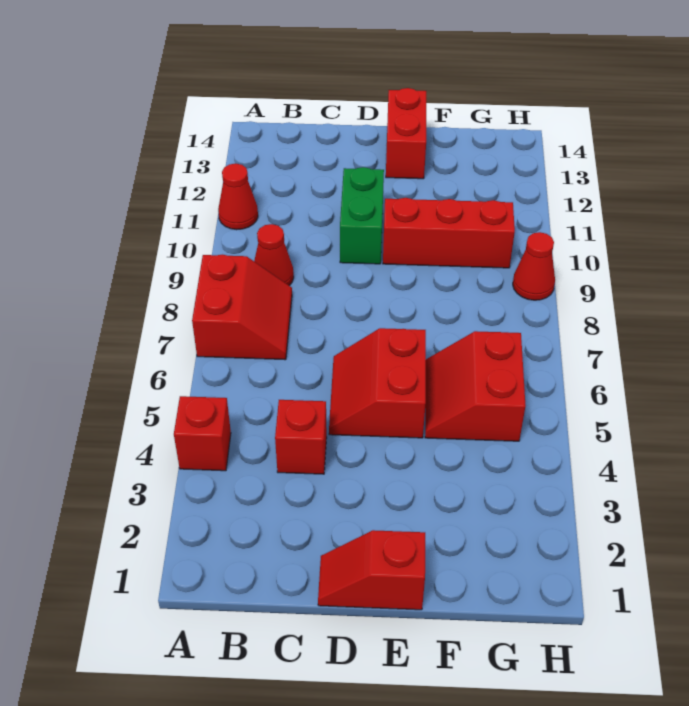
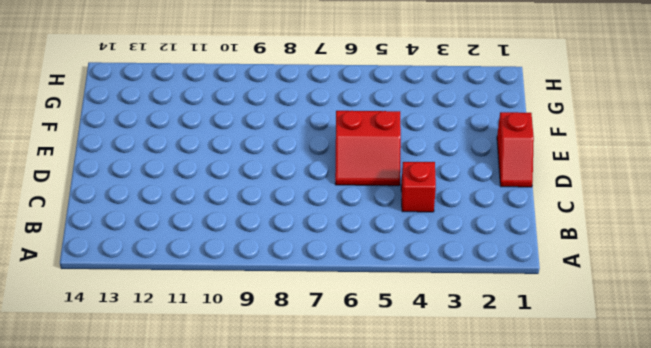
none -> red brick A4 level 1
none -> red slope A7:B8 level 1 top A
none -> red cone A11 level 1

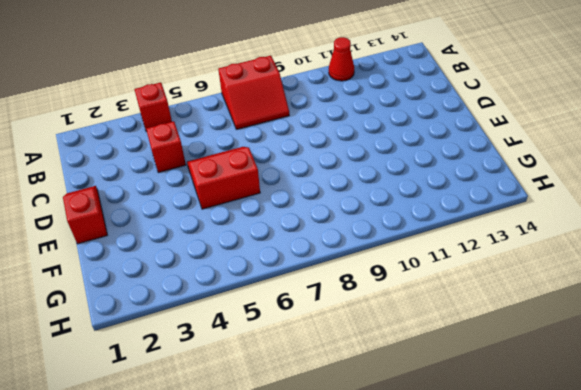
none -> red cone B9 level 1
none -> green brick D10:D11 level 1
none -> red brick E10:G10 level 1

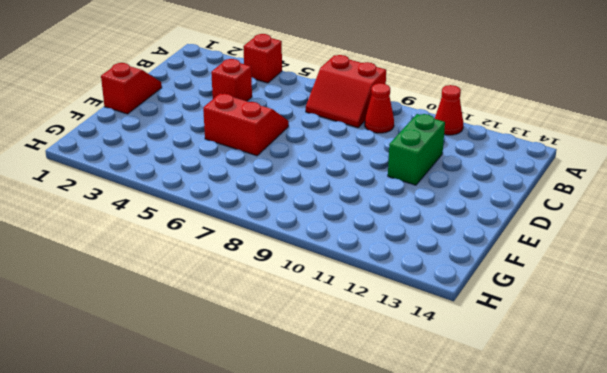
green brick C11:D11 level 1 -> green brick D10:D11 level 1
none -> red brick E10:G10 level 1
none -> red brick E13:E14 level 1
none -> red slope F5:G6 level 1 top G

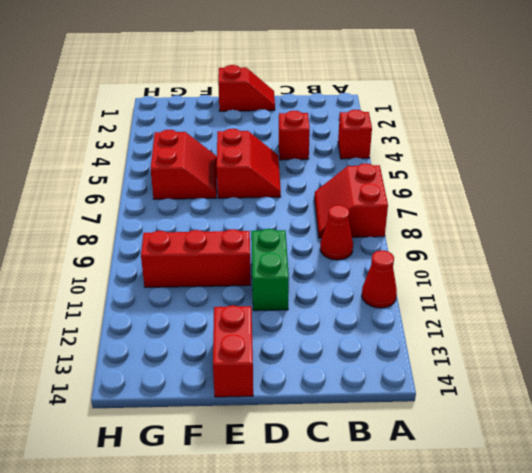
none -> red cone H9 level 1

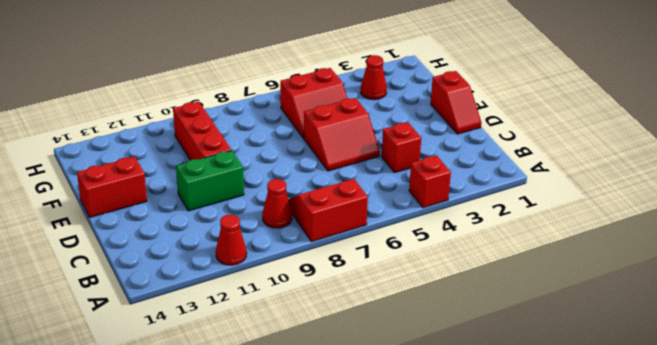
red cone G3 level 1 -> red cone H9 level 1

